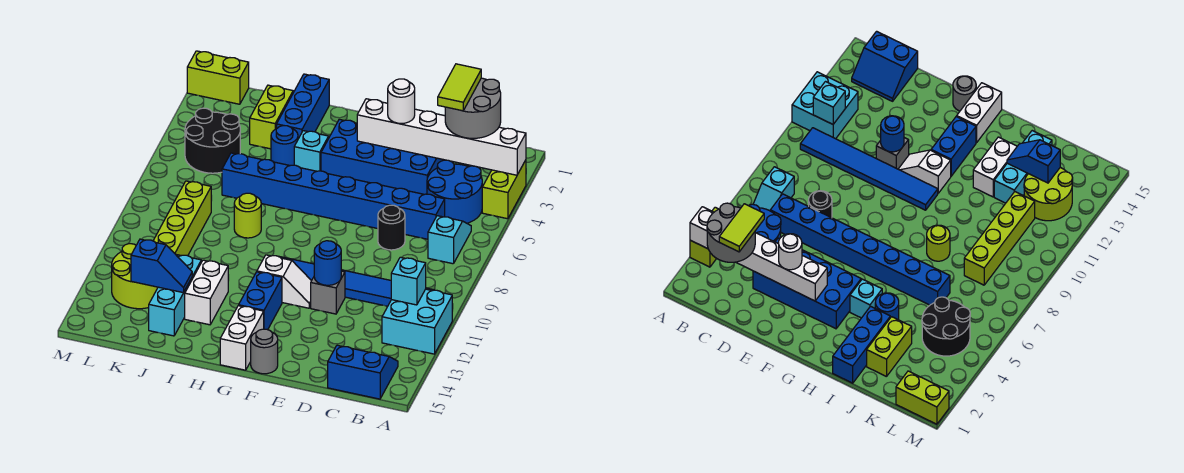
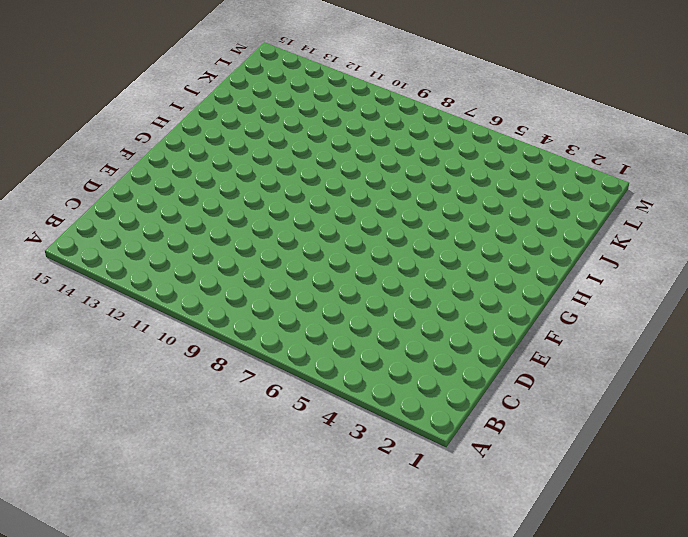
none -> lime brick A3:A4 level 1
none -> cyan brick A11:B12 level 1
none -> blue round brick B4:C5 level 1
none -> cyan slope B6:B7 level 1 top 7

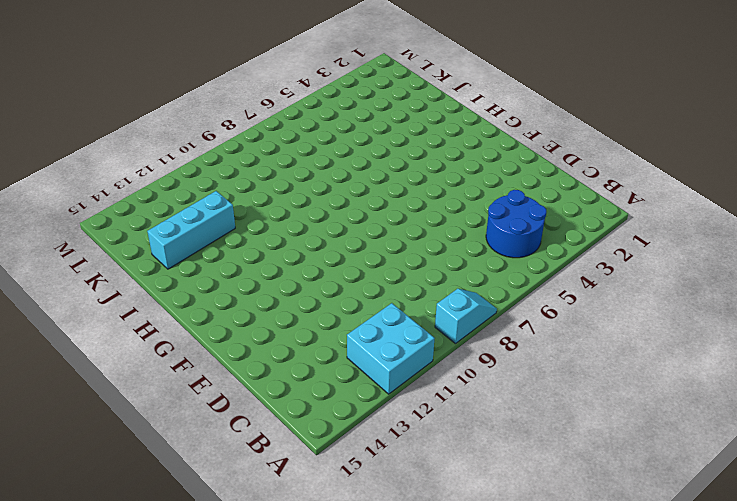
cyan slope A8:A9 level 1 top 9 -> cyan slope B6:B7 level 1 top 7
none -> lime brick A3:A4 level 1
none -> blue tile B10:G10 level 1
none -> blue slope B14:C15 level 1 top 15
none -> blue brick C6:J6 level 1

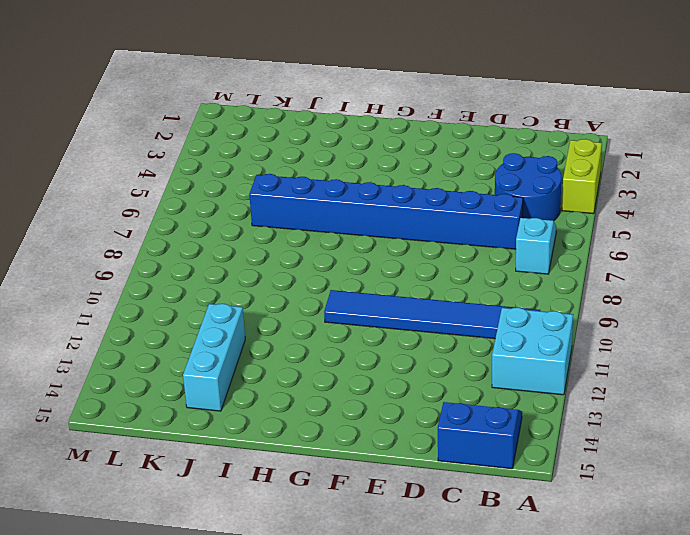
none -> blue brick D3:G4 level 1
none -> black round brick D7 level 1
none -> grey brick E11 level 1
none -> white slope F11:G11 level 1 top G

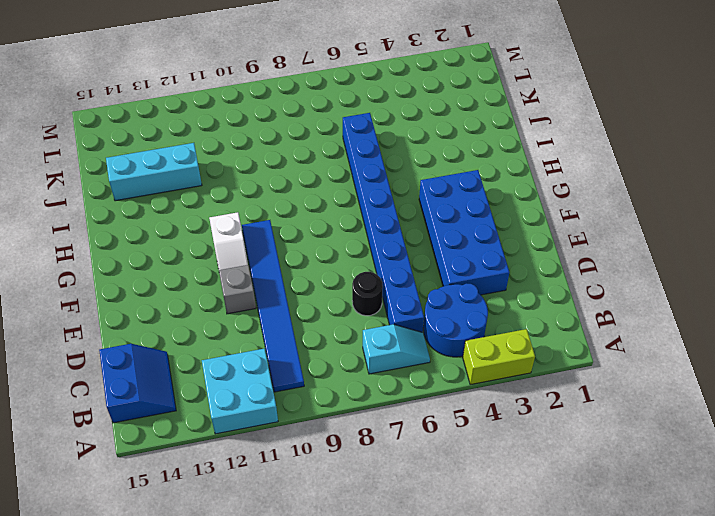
none -> grey round brick F15 level 1
none -> blue brick G12:G13 level 1
none -> white brick G14:G15 level 1
none -> cyan brick H4 level 1

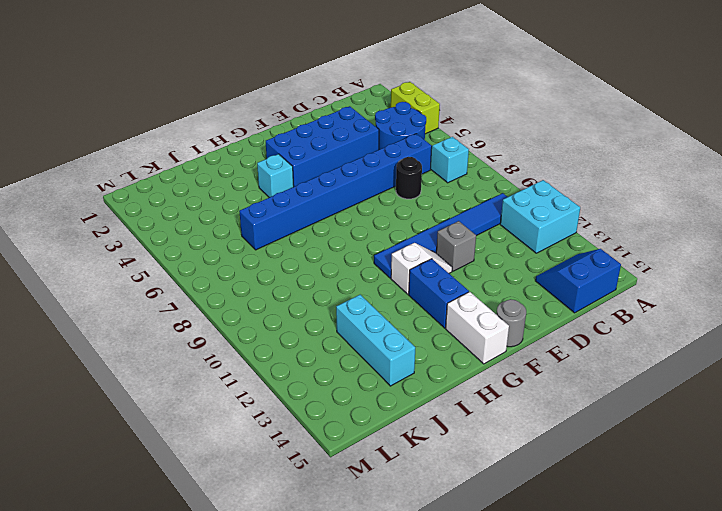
none -> blue brick I1:I3 level 1
none -> blue round brick I4 level 1
none -> lime round brick I8 level 1
none -> white brick I12:I13 level 1

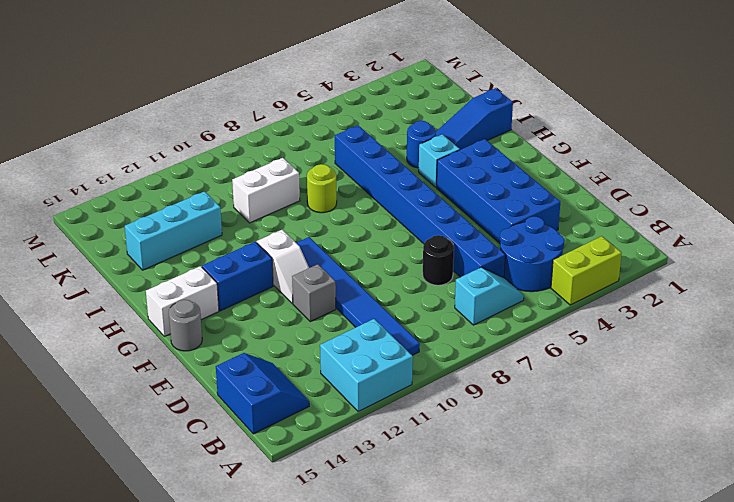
blue slope I1:I3 level 1 top 1 -> blue brick I1:I3 level 1
white brick J9:J10 level 1 -> white brick I12:I13 level 1
none -> lime brick J2:J3 level 1
none -> black round brick K4:L5 level 1
none -> lime brick K8:K11 level 1
none -> lime round brick K12:L13 level 1

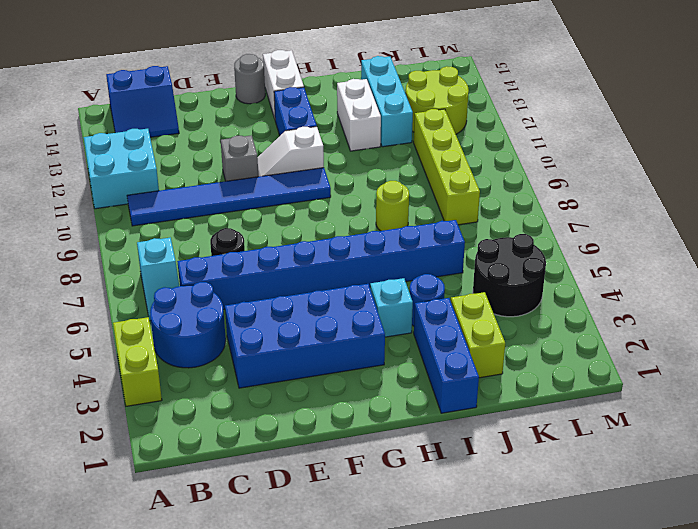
none -> lime brick L1:M1 level 1
none -> white brick A3:F3 level 2
none -> cyan brick B11 level 2
none -> blue round brick E11 level 2

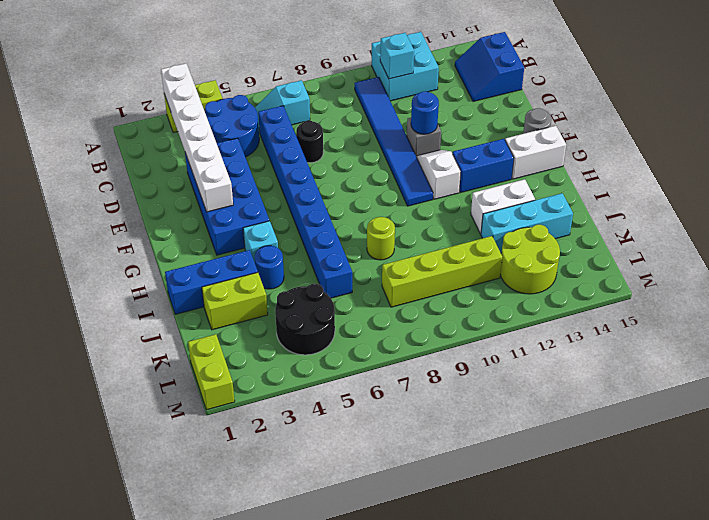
none -> blue slope J13:K13 level 2 top K
none -> grey round brick B2:C3 level 3
none -> white round brick E3 level 3
none -> lime tile C2:C3 level 4

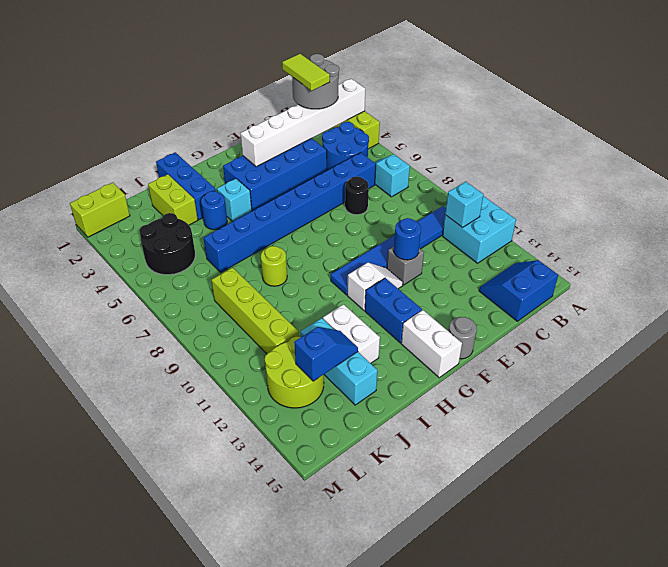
none -> white round brick E3 level 3

